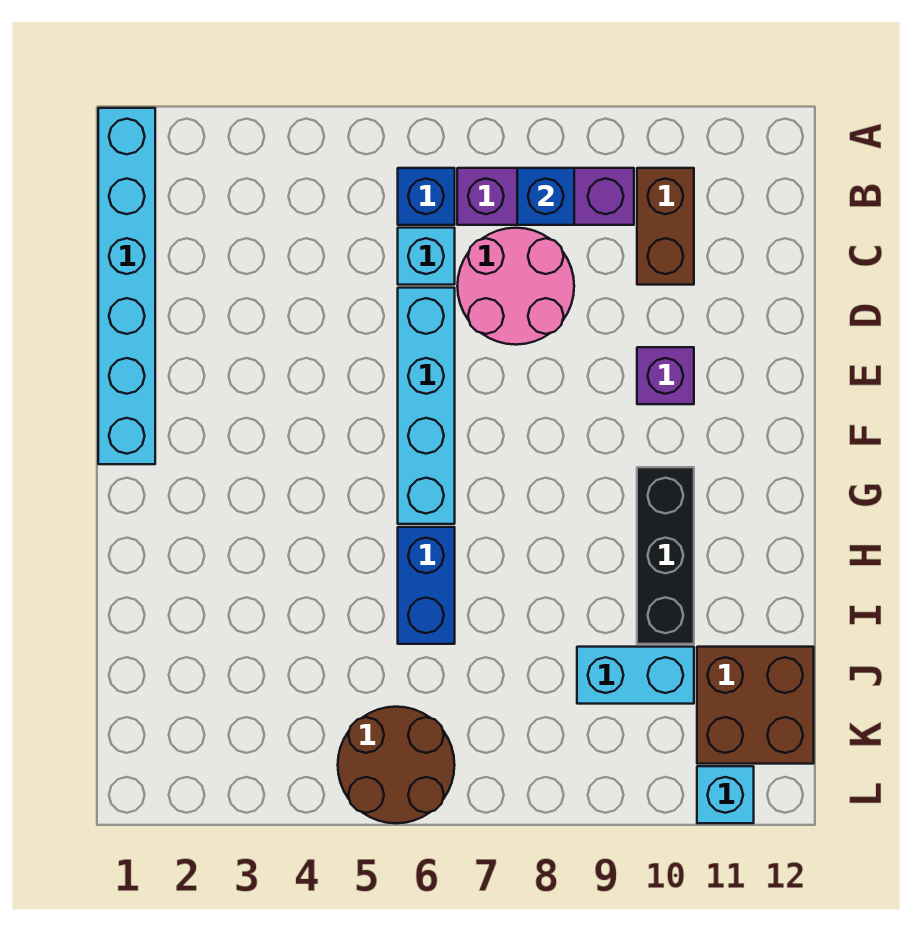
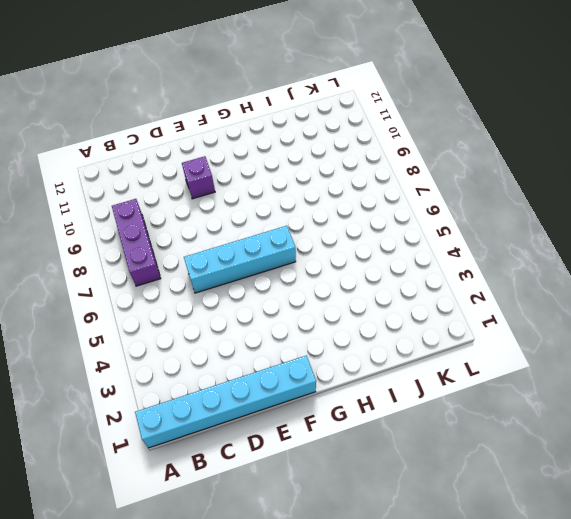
none -> blue brick B6 level 1
none -> brown brick B10:C10 level 1
none -> cyan brick C6 level 1

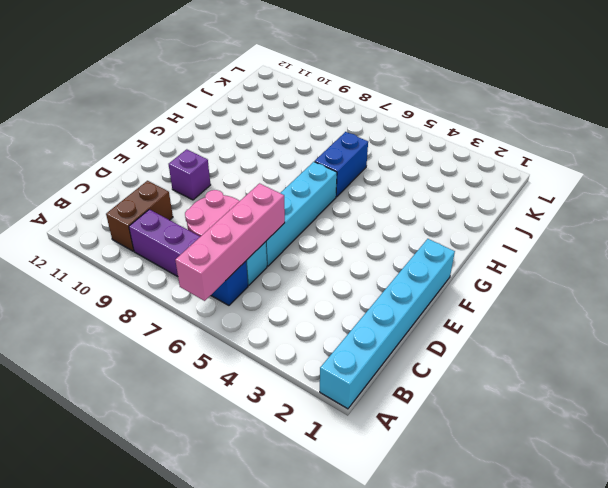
pink brick A6:D6 level 2 -> none
none -> black brick G10:I10 level 1
none -> cyan brick J9:J10 level 1
none -> brown brick J11:K12 level 1

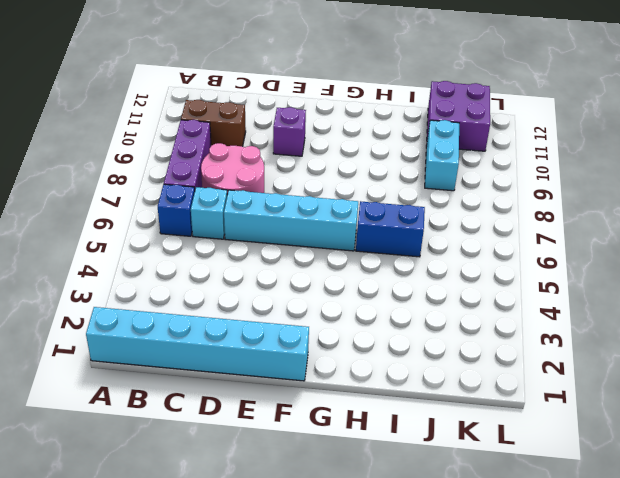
purple brick J11:K12 level 1 -> brown brick J11:K12 level 1
none -> black brick G10:I10 level 1
none -> brown round brick K5:L6 level 1
none -> cyan brick L11 level 1

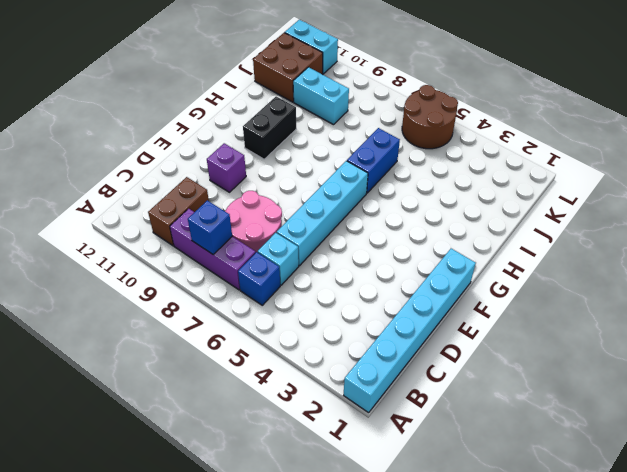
black brick G10:H10 level 1 -> black brick G10:I10 level 1
cyan brick L11:L12 level 1 -> cyan brick L11 level 1

